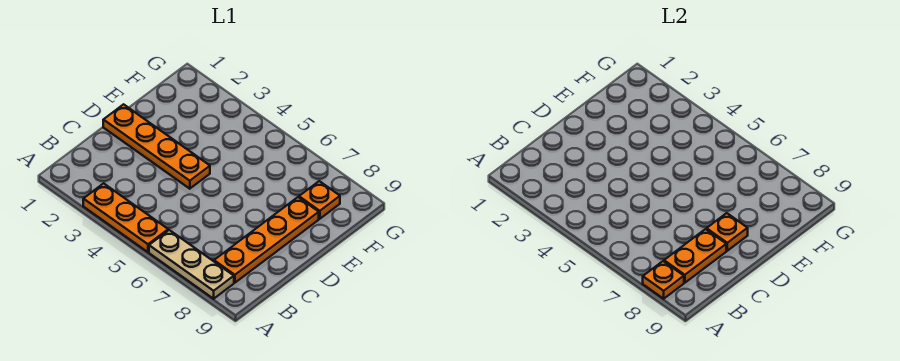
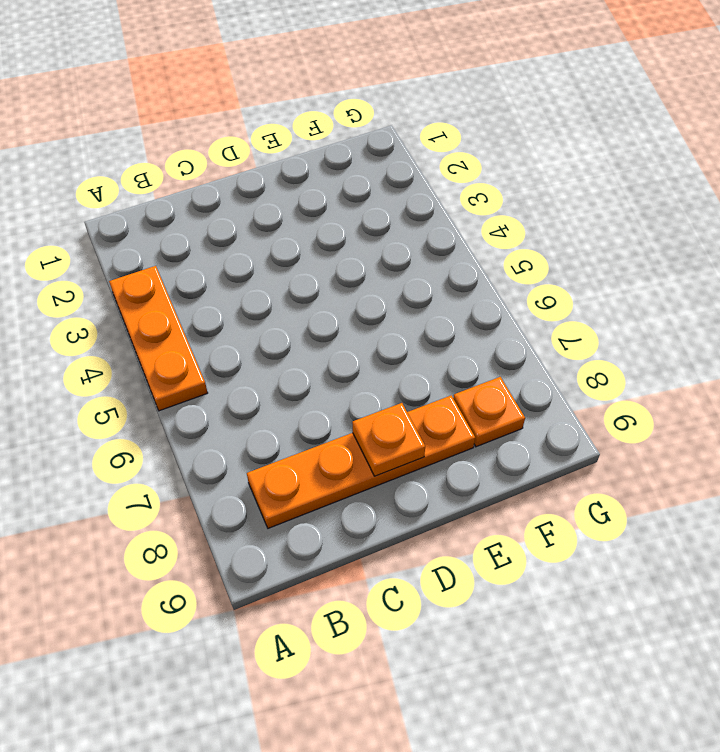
none -> tan plate A6:A8 level 1
none -> orange plate D1:D4 level 1

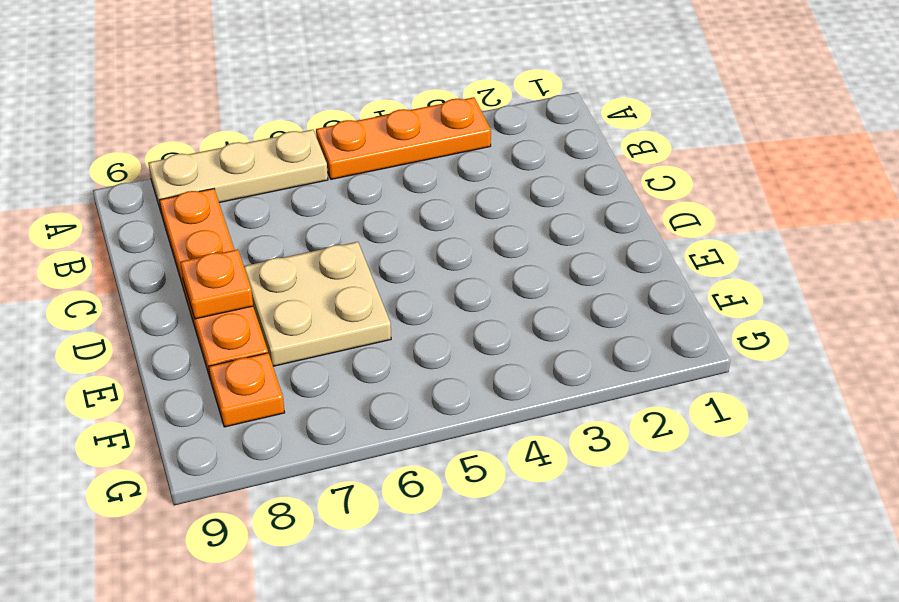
tan plate D6:E7 level 1 -> none
none -> orange plate D1:D4 level 1
none -> orange plate A8 level 2

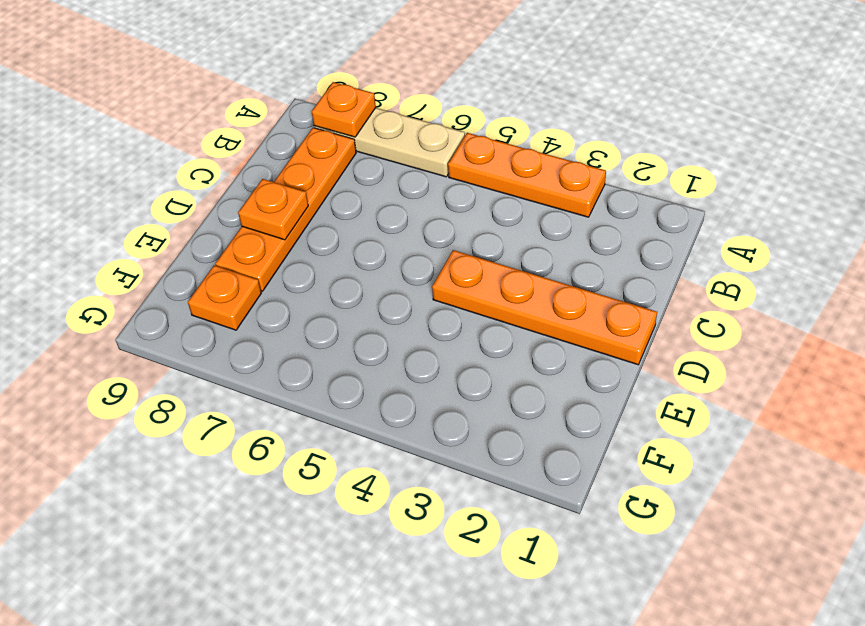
none -> orange plate B8:C8 level 2

